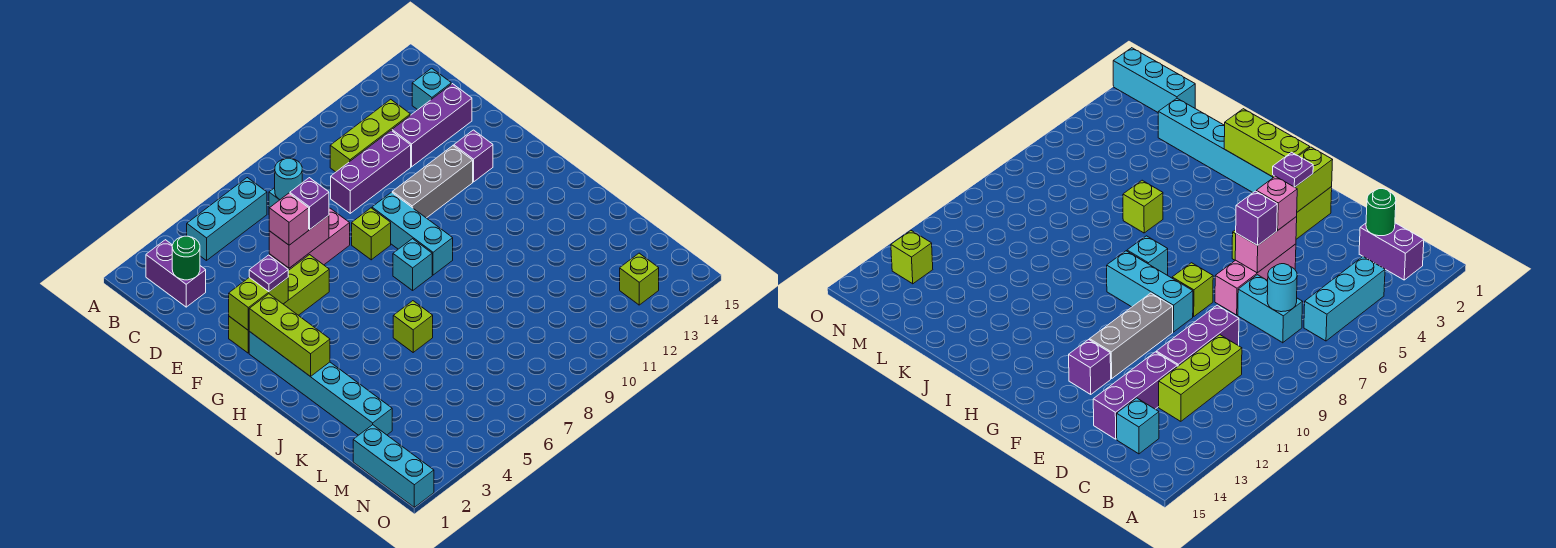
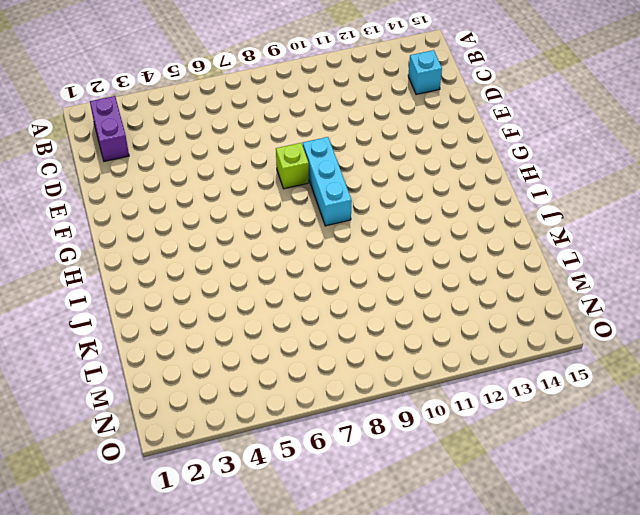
none -> cyan brick B4:B6 level 1
none -> cyan brick C7:D7 level 1
none -> lime brick C10:C12 level 1

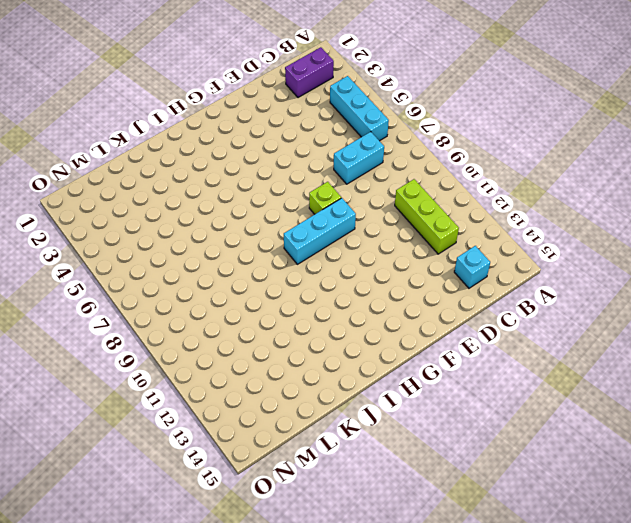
none -> purple brick D9:D11 level 1
none -> purple brick D12:D14 level 1
none -> pink brick E5:E7 level 1

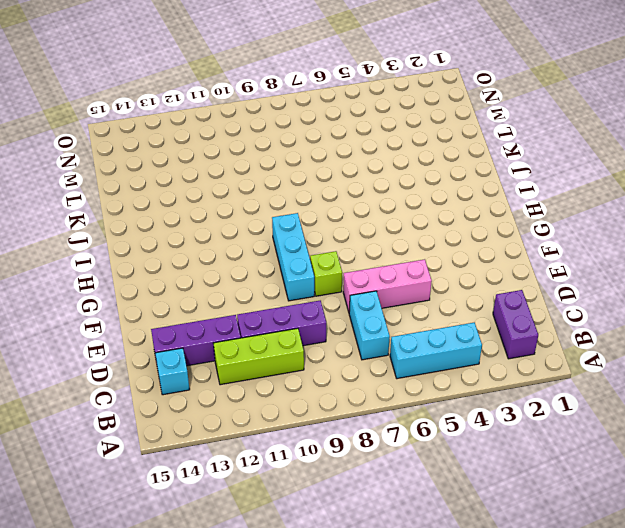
none -> lime brick F2:F5 level 1
none -> grey brick F10:F12 level 1
none -> purple brick F13 level 1

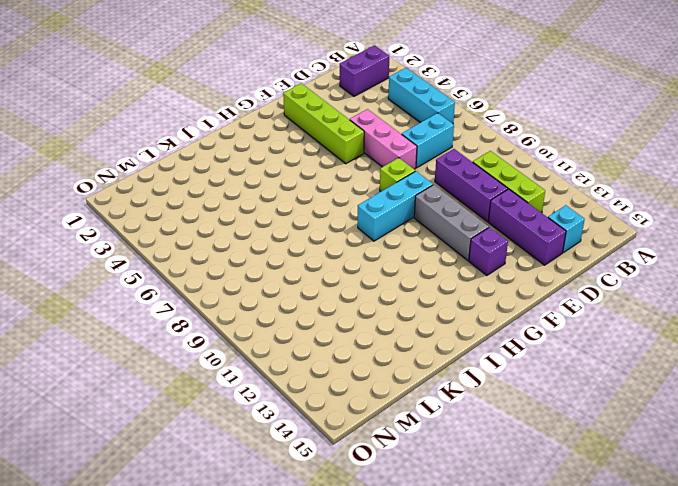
none -> cyan brick G2:L2 level 1
none -> cyan brick H8 level 1
none -> lime brick J6 level 1

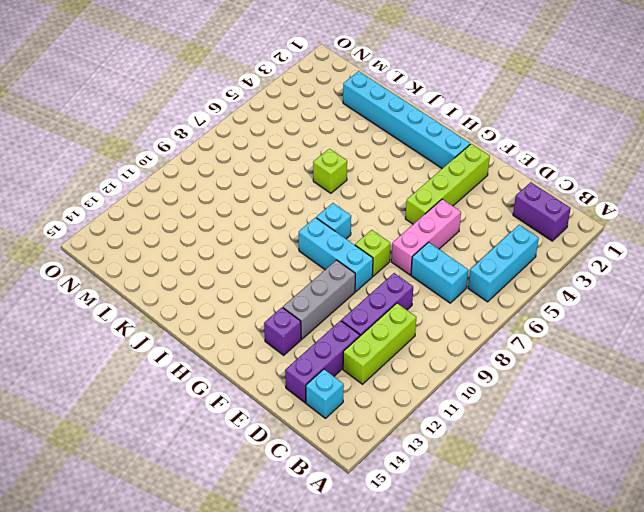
none -> cyan brick M1:O1 level 1
none -> lime brick N13 level 1
none -> green round brick C2 level 2

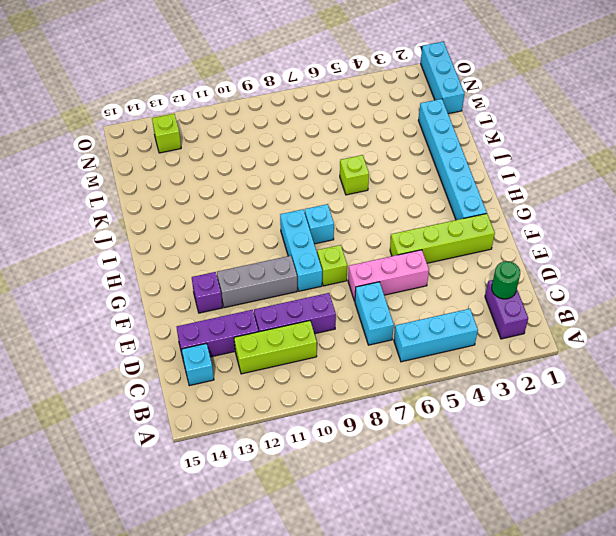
none -> cyan round brick C7 level 2
none -> pink brick E5:E6 level 2
none -> lime brick F2:F3 level 2

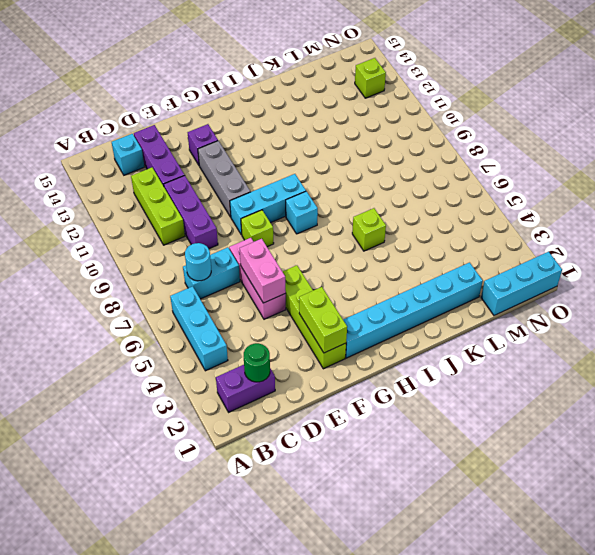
none -> lime brick G2:I2 level 2
none -> pink brick E5 level 3
none -> purple brick E6 level 3

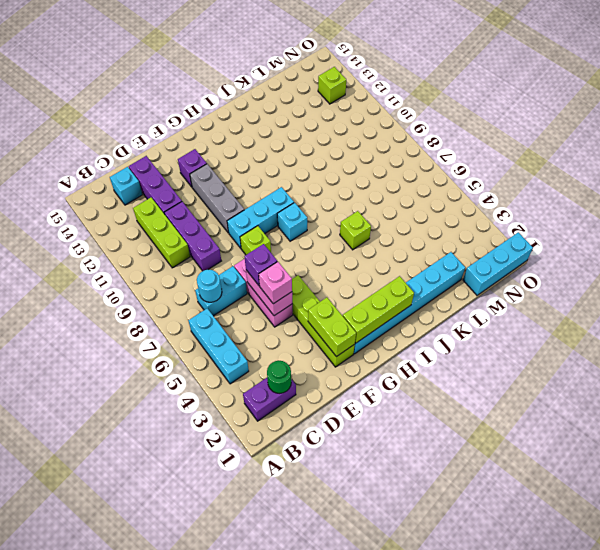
none -> purple plate F3 level 3

